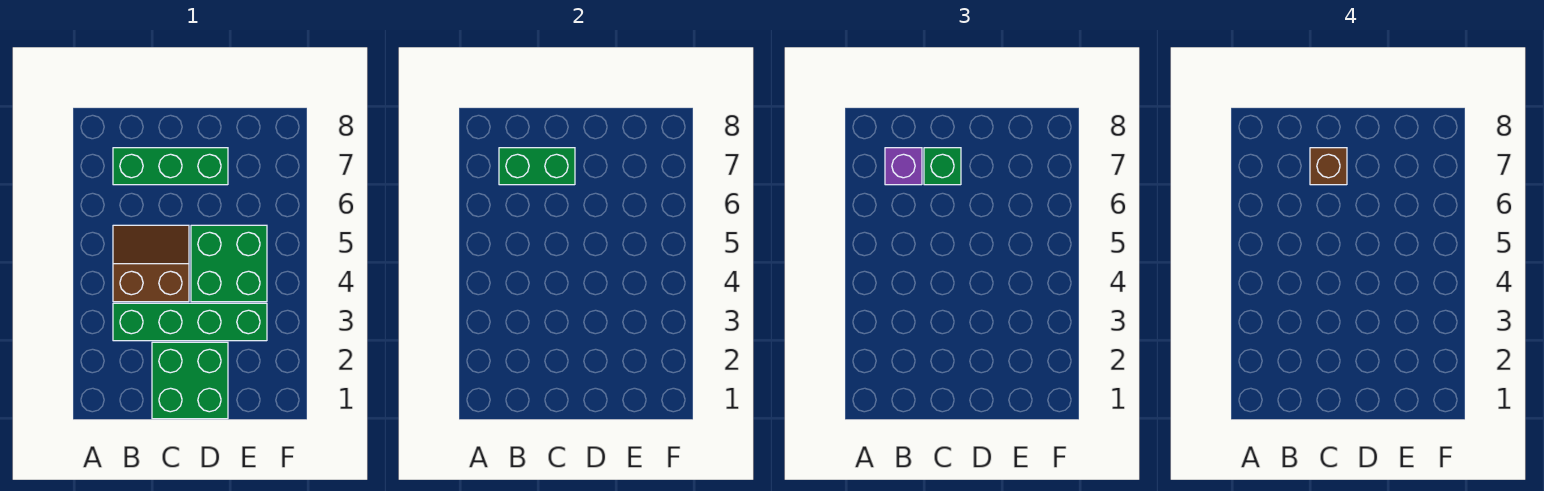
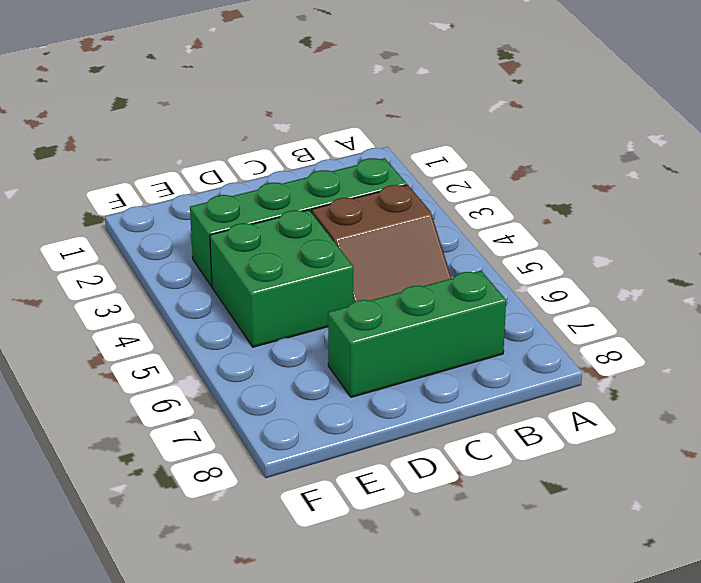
none -> green brick C1:D2 level 1
none -> green brick B7:C7 level 2

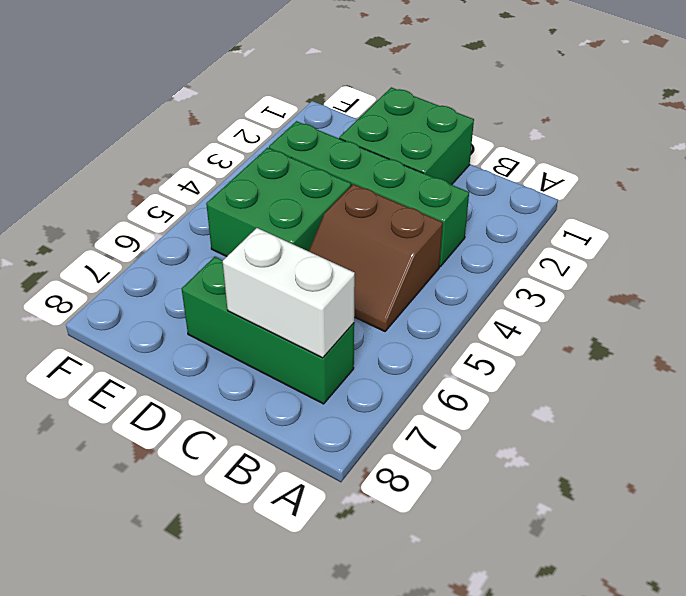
white brick B7:C7 level 2 -> green brick B7:C7 level 2
none -> purple brick B7 level 3
none -> green brick C7 level 3

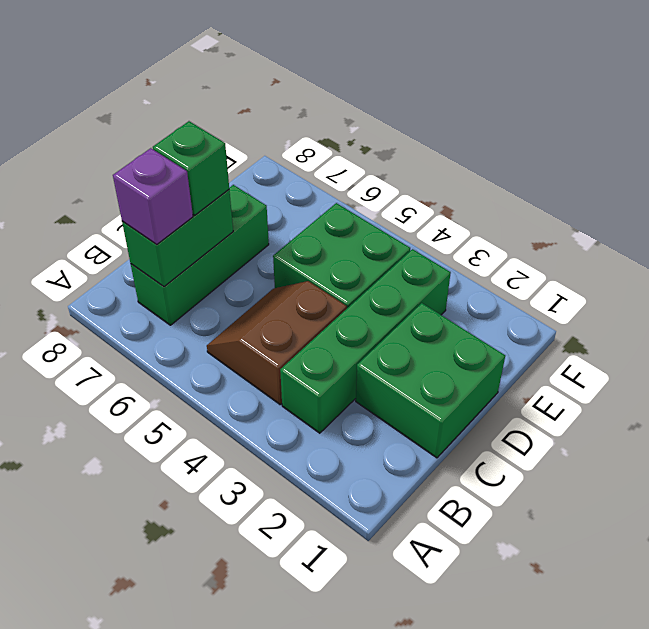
none -> brown brick C7 level 4

